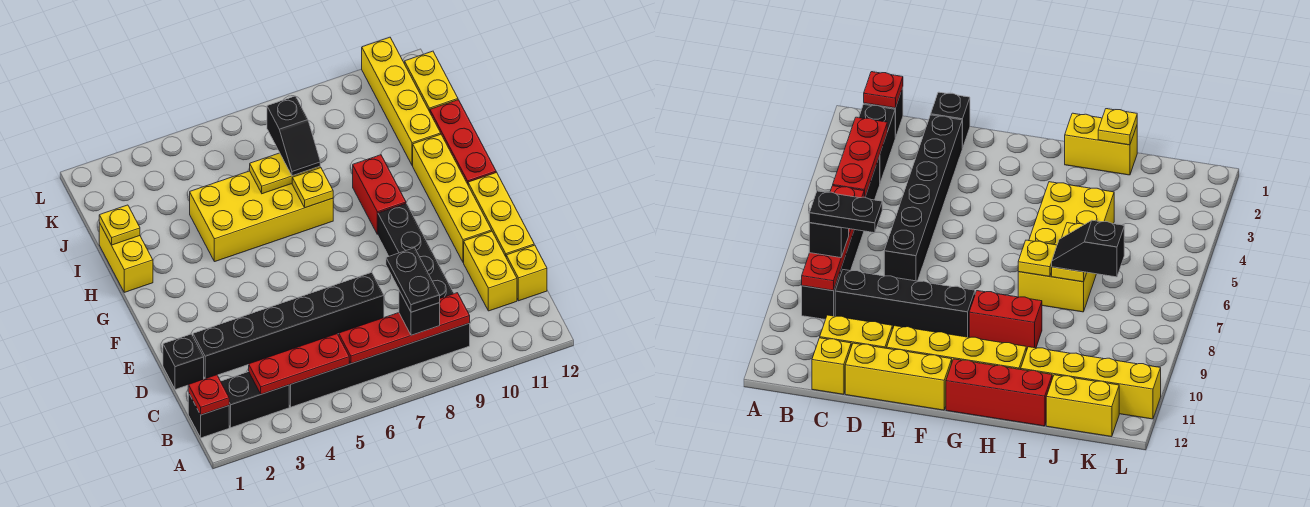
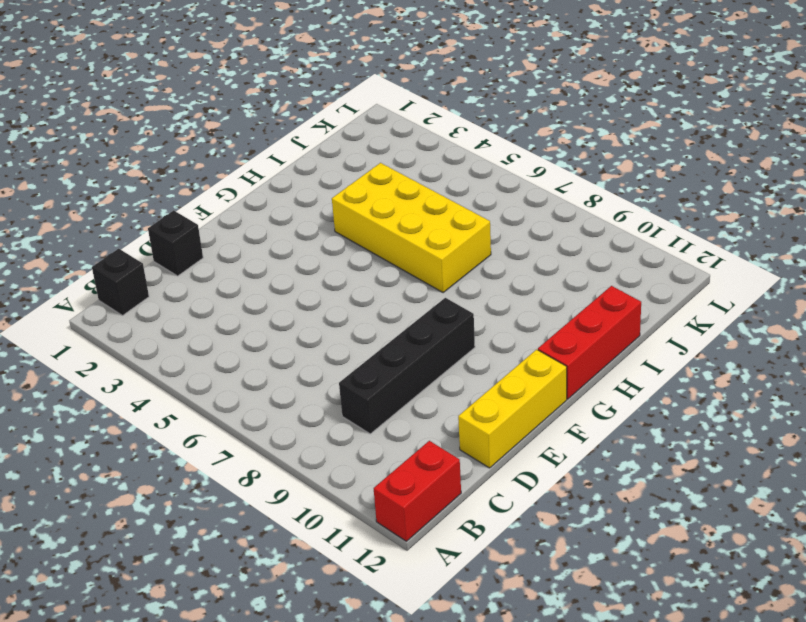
red brick A12:B12 level 1 -> red brick G9:H9 level 1
none -> black brick B2:B3 level 1
none -> black brick B4:B9 level 1
none -> yellow brick C11:D11 level 1

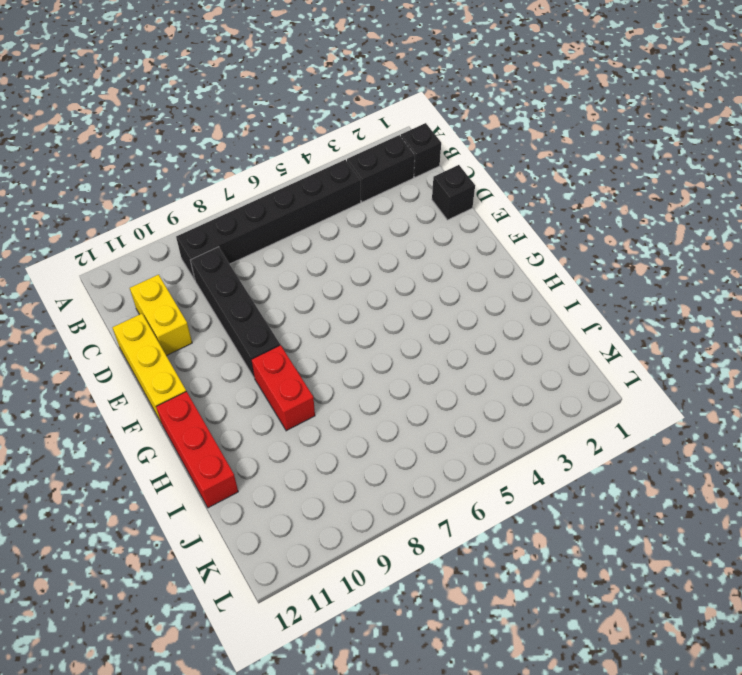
none -> yellow brick C12 level 1
none -> black brick D2:D7 level 1
none -> yellow brick E11:H11 level 1

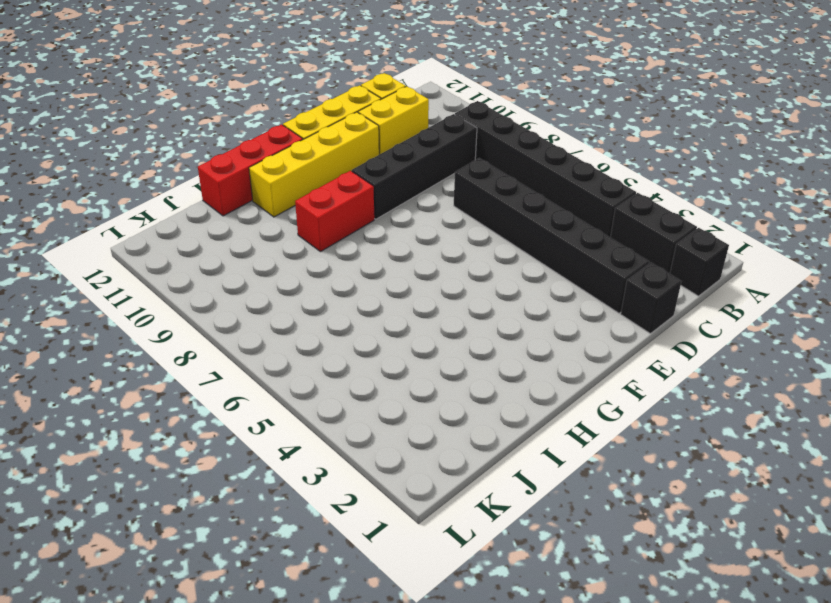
none -> yellow brick H1:I1 level 1
none -> yellow brick H4:I7 level 1
none -> yellow brick I11:L11 level 1

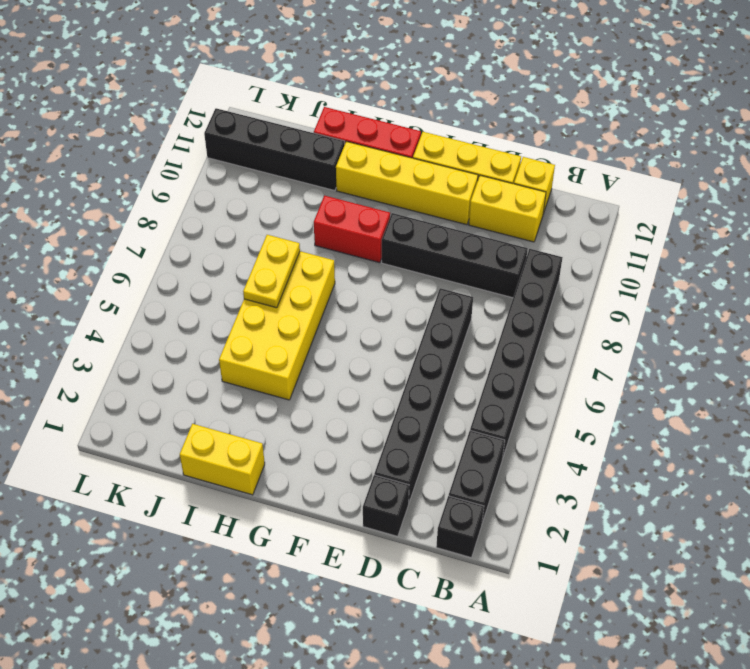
black brick I11:L11 level 1 -> yellow brick I11:L11 level 1
none -> yellow brick J12:K12 level 1
none -> red plate B1 level 2
none -> red plate B3:B5 level 2

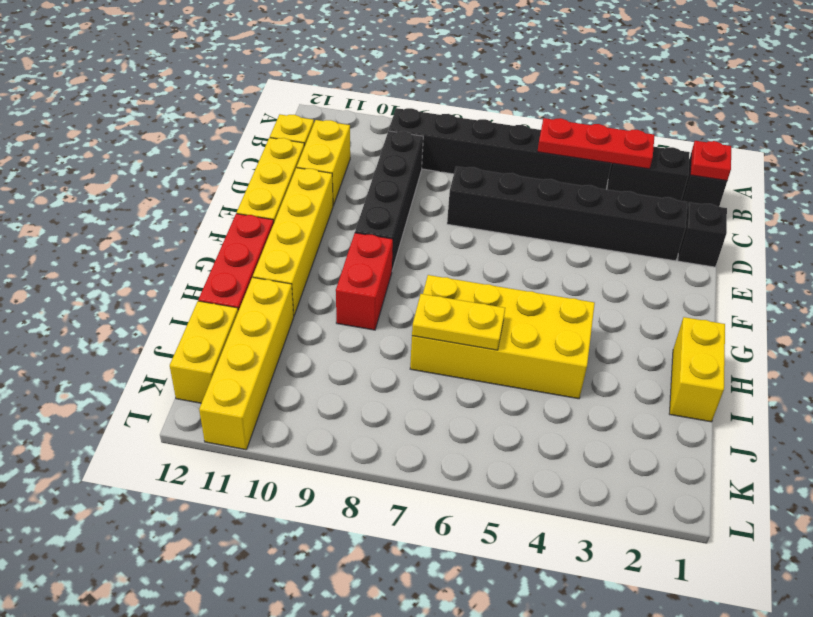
none -> red plate B6:B9 level 2
none -> yellow plate H7 level 2
none -> yellow plate I1 level 2

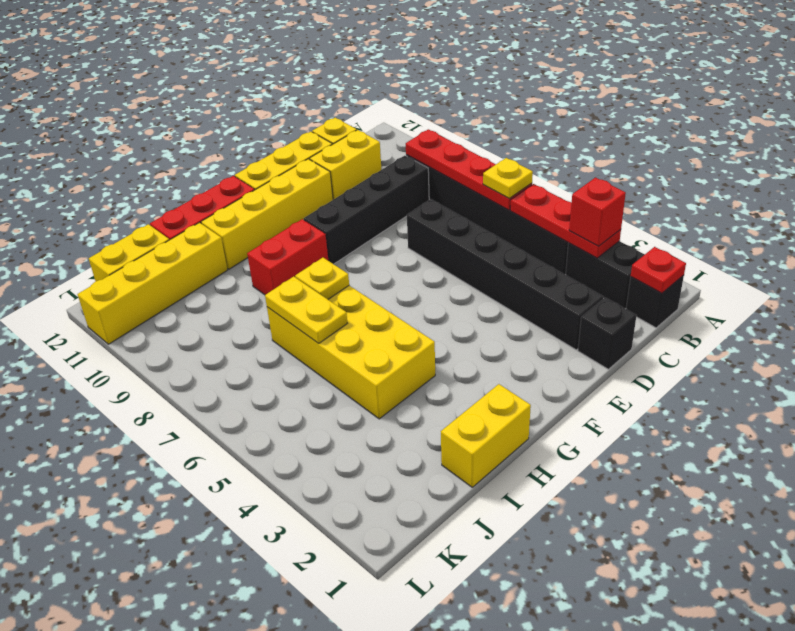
red brick B3 level 3 -> none
yellow plate B6 level 3 -> yellow plate I1 level 2
none -> black brick B8 level 3
none -> black slope I7:J7 level 3 top J
none -> black plate B8:C8 level 4

